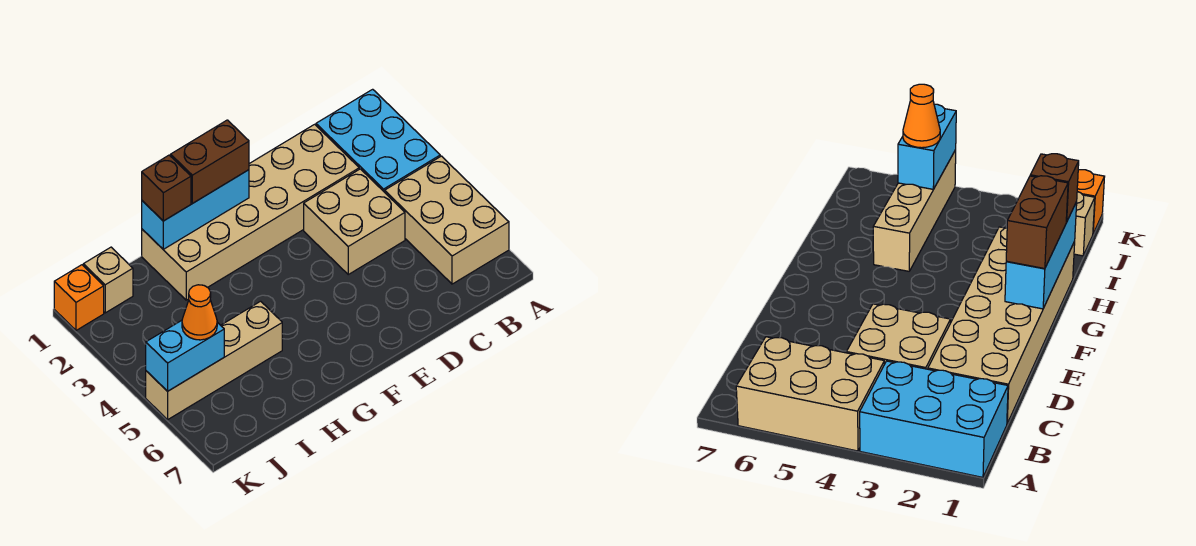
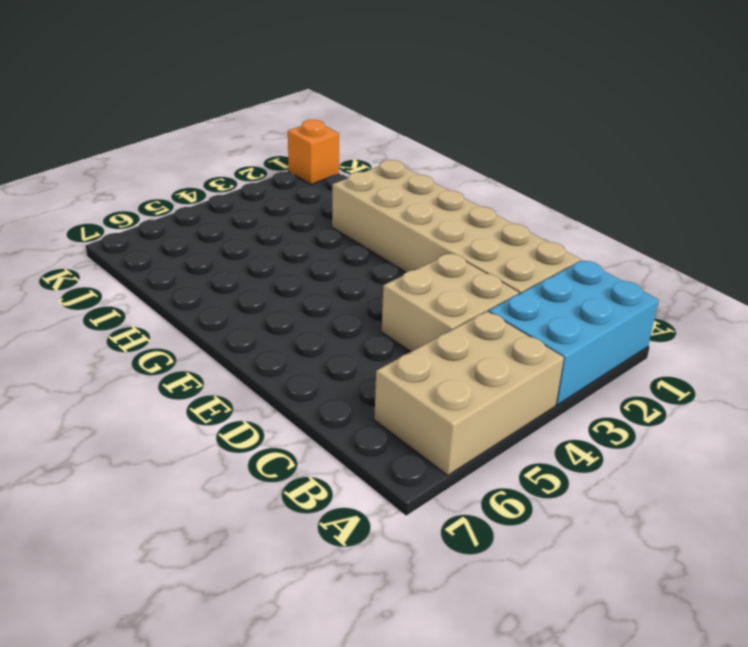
none -> tan brick H5:K5 level 1
none -> tan brick J1 level 1
none -> cyan brick F1:H1 level 2

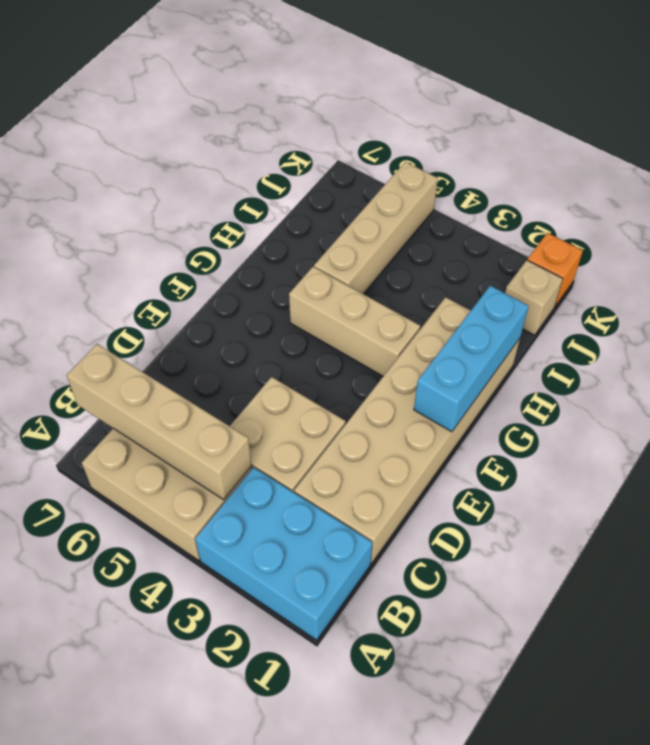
tan brick B4:B7 level 2 -> none
tan brick G3:G5 level 1 -> none
none -> cyan brick J5:K5 level 2
none -> brown brick F1:G1 level 3
none -> brown brick H1 level 3

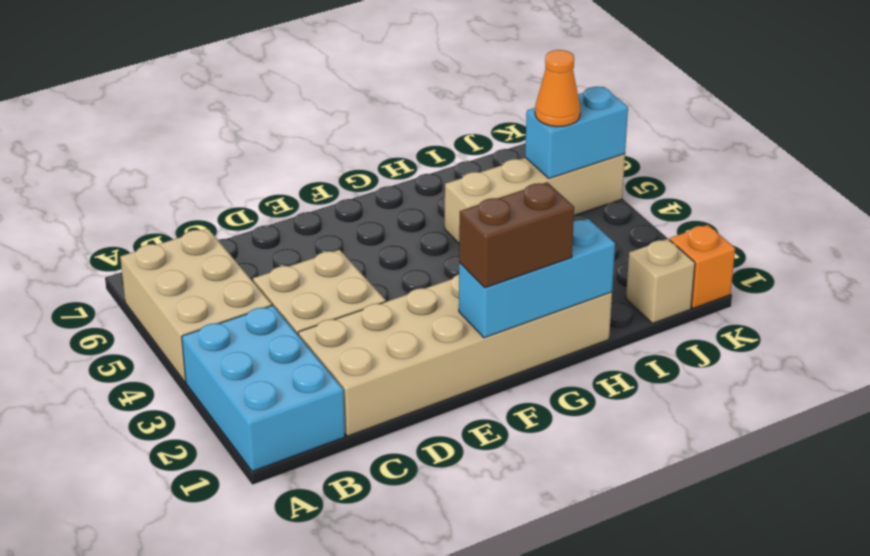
none -> brown brick H1 level 3

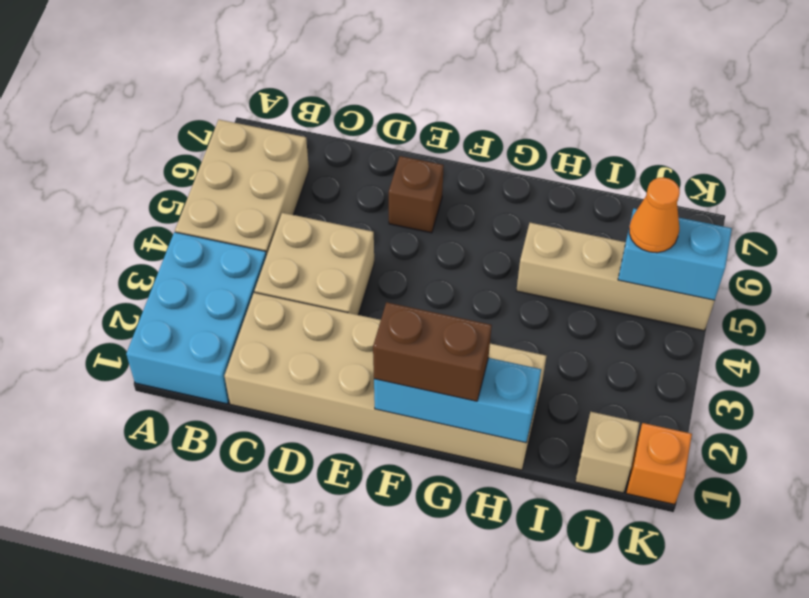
brown brick E6 level 1 -> brown brick H1 level 3

